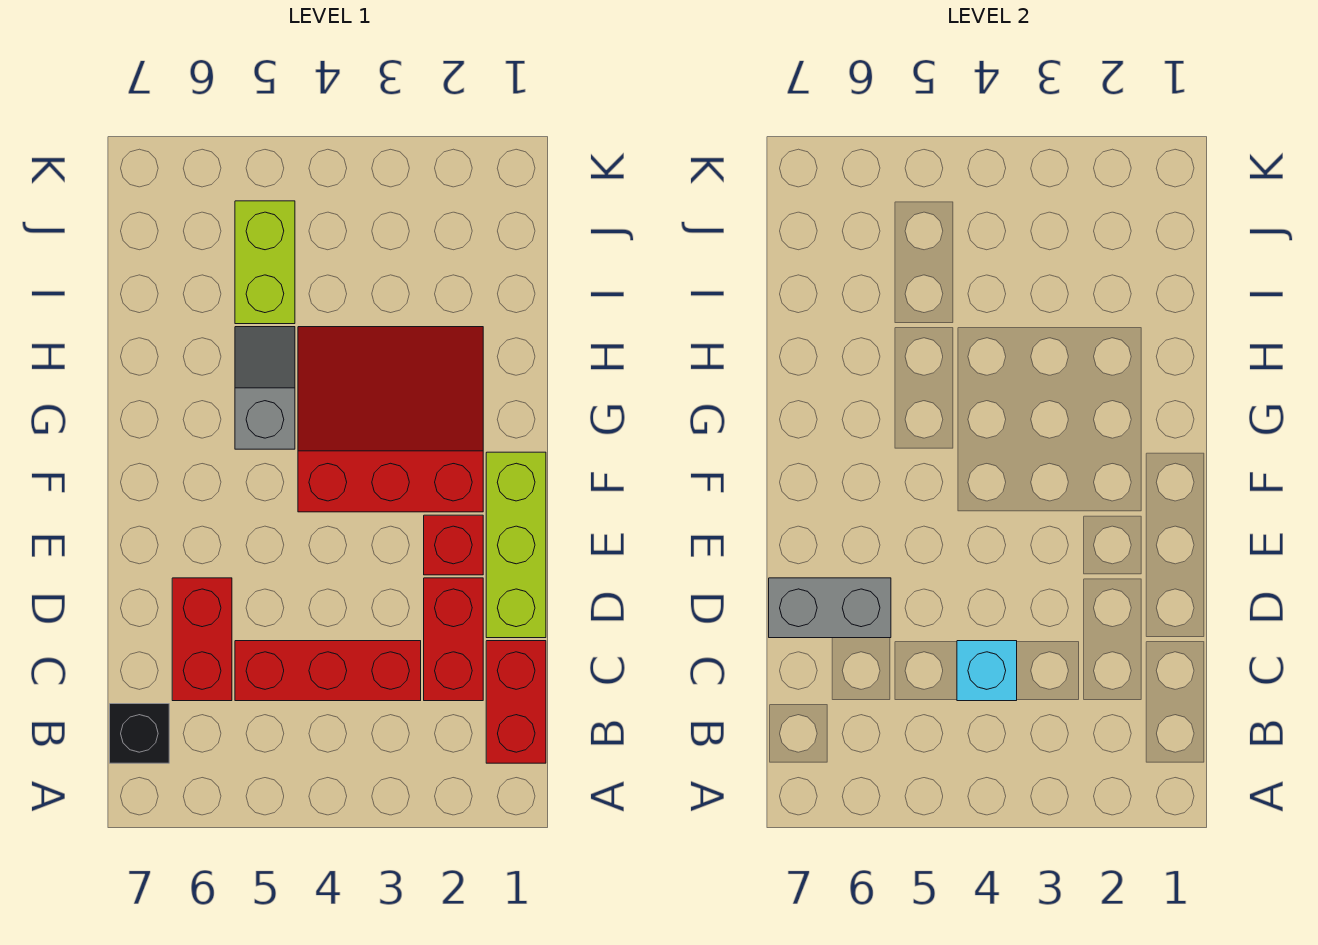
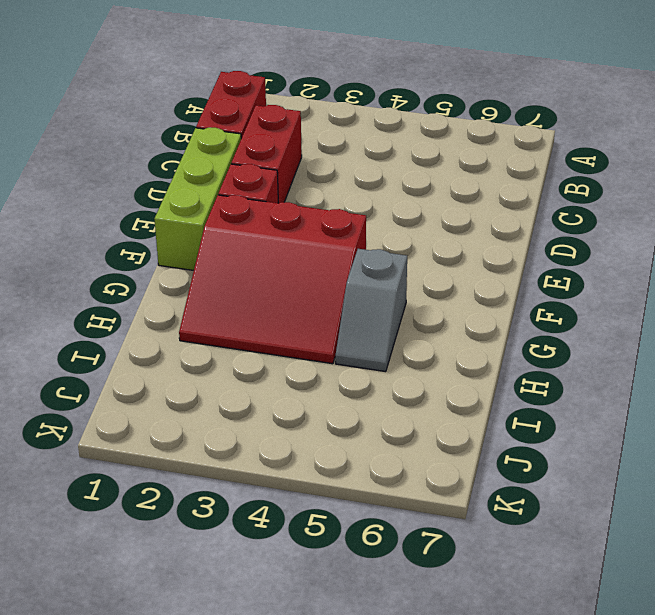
none -> black brick B7 level 1
none -> red brick C3:C5 level 1
none -> red brick C6:D6 level 1

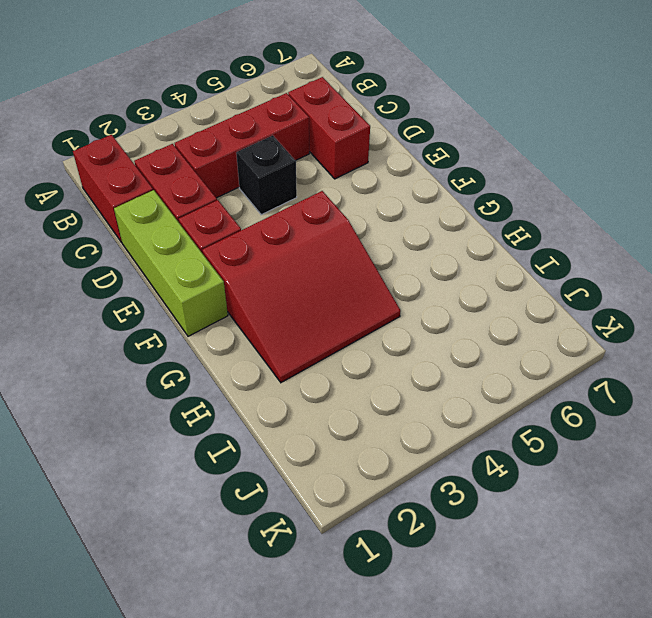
black brick D4 level 1 -> black brick B7 level 1
none -> grey slope G5:H5 level 1 top G
none -> lime brick I5:J5 level 1
none -> cyan brick C4 level 2

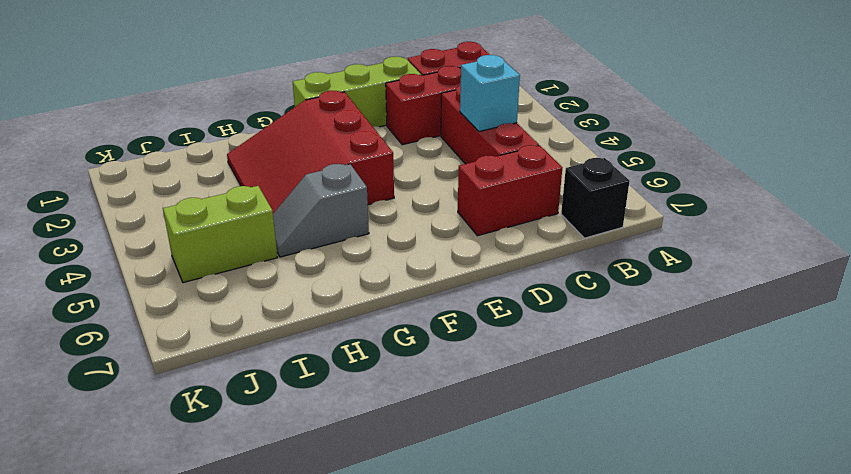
none -> red brick E2 level 1
none -> grey brick D6:D7 level 2

